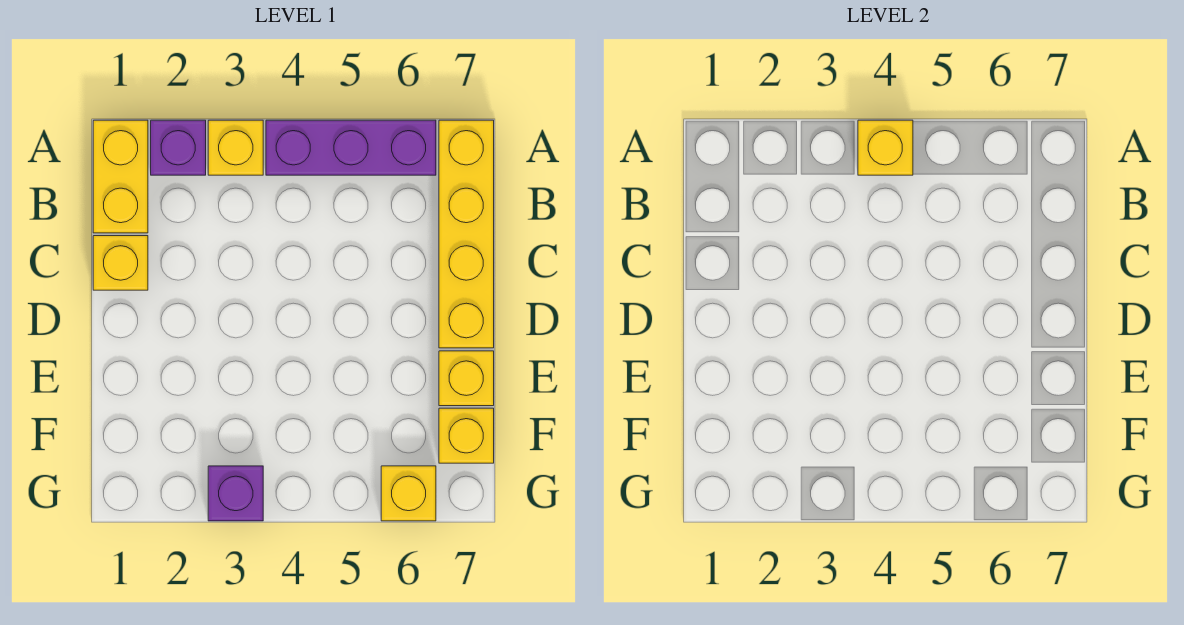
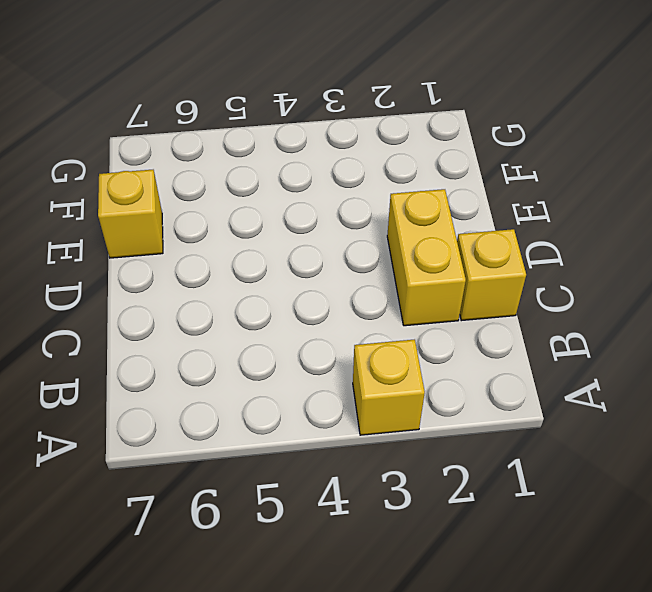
yellow brick C2:D2 level 1 -> yellow brick A1:B1 level 1
none -> purple brick A2 level 1
none -> purple brick A4:A6 level 1

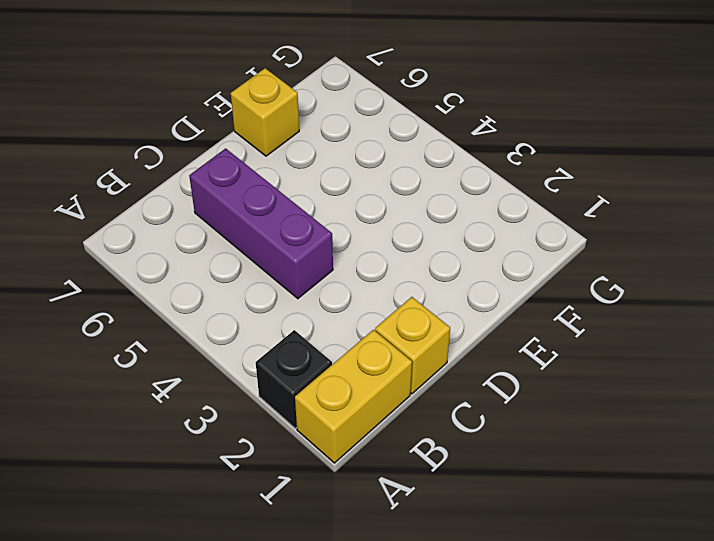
black brick A2 level 1 -> purple brick A2 level 1
purple brick C4:C6 level 1 -> purple brick A4:A6 level 1
none -> yellow brick A3 level 1
none -> yellow brick A7:D7 level 1

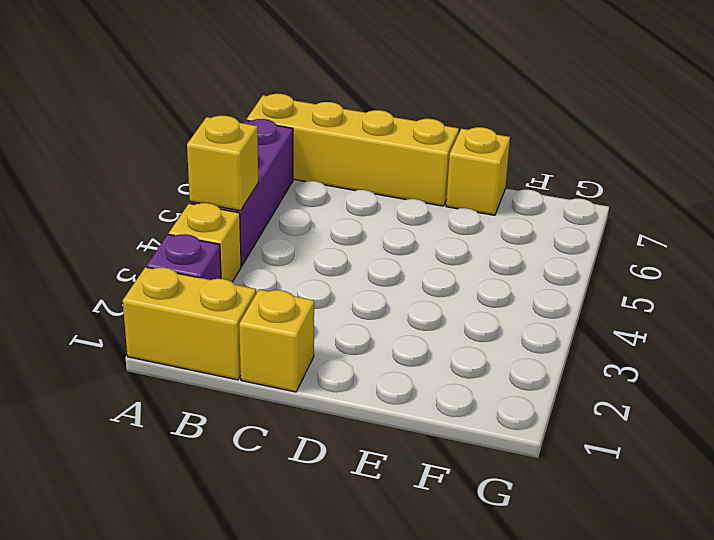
none -> yellow brick F7 level 1
none -> purple brick G3 level 1

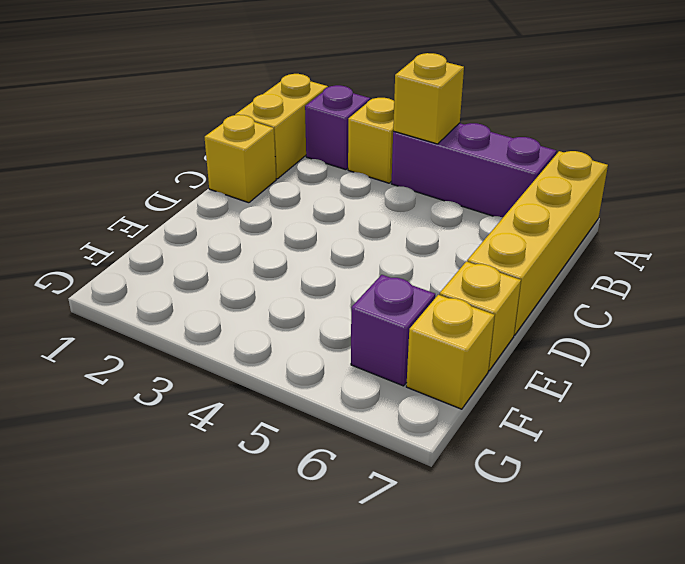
purple brick F6 level 1 -> purple brick G3 level 1
none -> yellow brick G6 level 1

